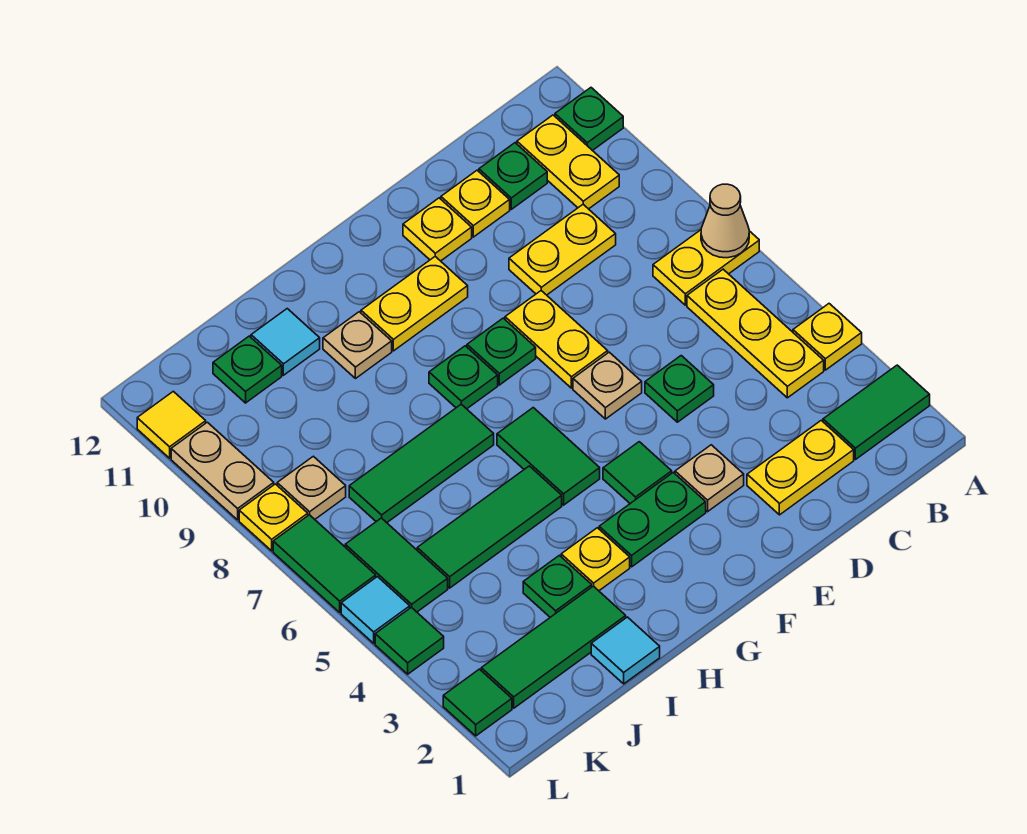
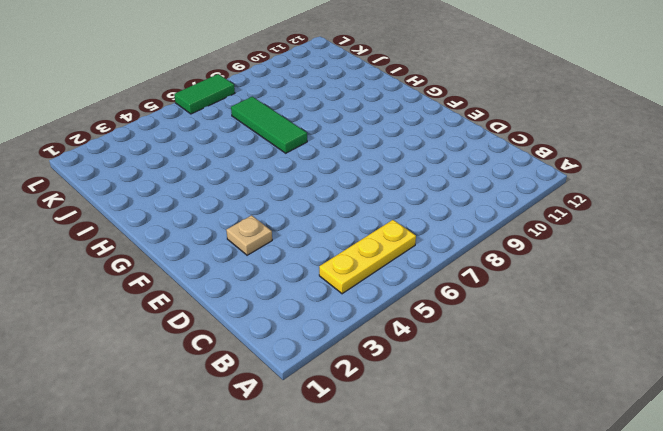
none -> green tile A2:B2 level 1
none -> yellow plate A4 level 1
none -> yellow plate A7:B7 level 1
none -> green plate A11 level 1

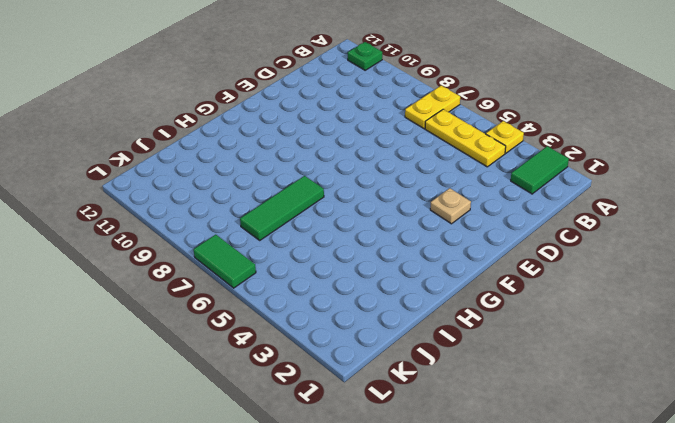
none -> yellow plate B10:B11 level 1
none -> yellow plate C2:D2 level 1
none -> yellow plate C9:D9 level 1
none -> green plate C11 level 1

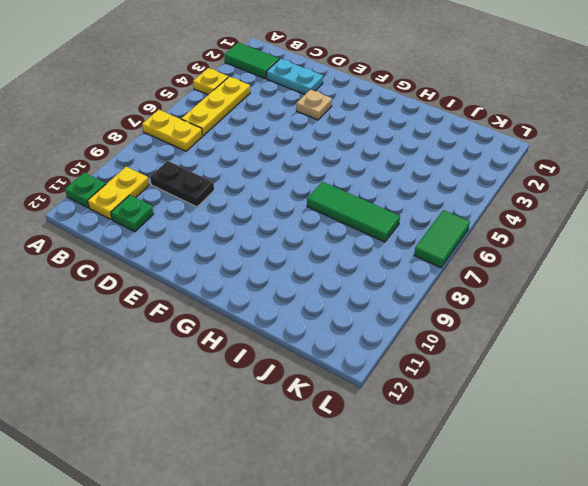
cyan plate C2:D2 level 1 -> yellow plate C2:D2 level 1
black plate C9:D9 level 1 -> yellow plate C9:D9 level 1
none -> green plate D5 level 1
none -> yellow plate D11 level 1
none -> tan plate E6 level 1
none -> yellow plate E7:E8 level 1

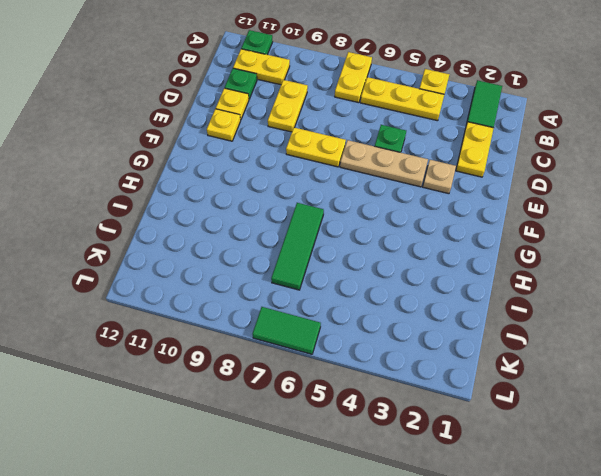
tan plate E4:E6 level 1 -> tan plate E6 level 1
none -> green plate F3:G3 level 1
none -> green tile F4 level 1
none -> green plate F8 level 1
none -> yellow plate F10:G10 level 1

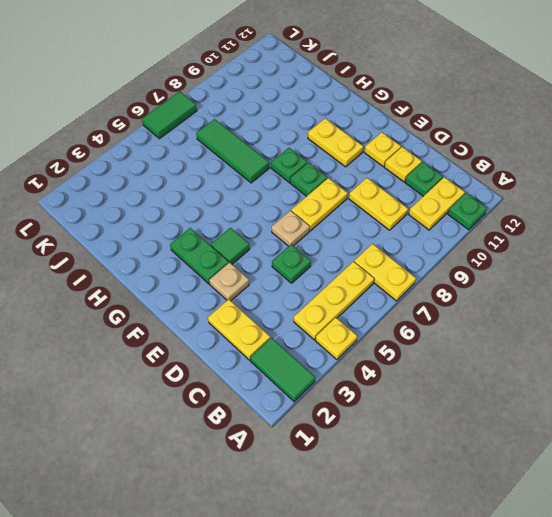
none -> green tile G5:G6 level 1
none -> yellow plate H3 level 1
none -> green tile H5:J5 level 1
none -> tan plate H10 level 1

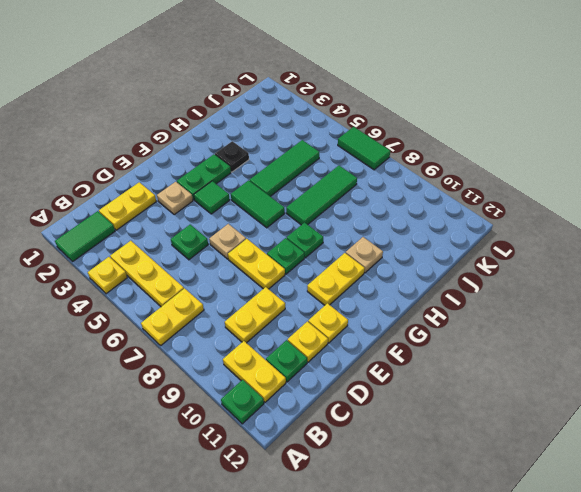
black plate H3 level 1 -> yellow plate H3 level 1
none -> cyan tile I1 level 1
none -> green tile I2:K2 level 1
none -> green plate I3 level 1
none -> cyan tile I11 level 1

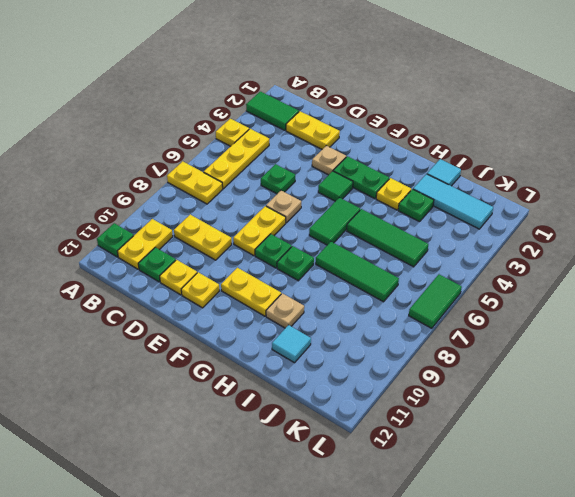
cyan tile I2:K2 level 1 -> green tile I2:K2 level 1
none -> green plate J11 level 1
none -> green tile K5:K6 level 1
none -> tan plate K8 level 1
none -> green tile L2 level 1

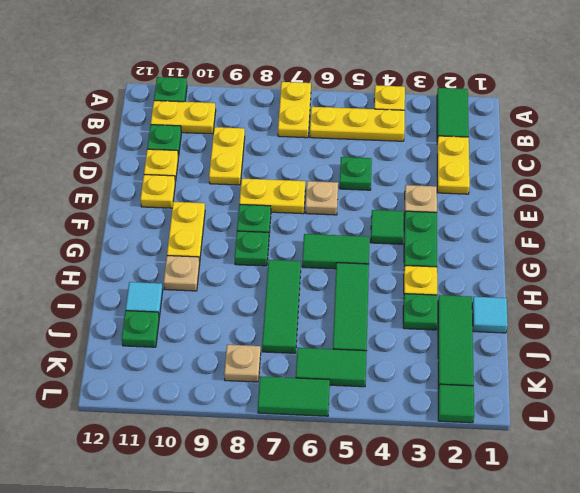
none -> green tile L4 level 1
none -> cyan tile L5 level 1
none -> yellow plate L8 level 1
none -> tan plate L9:L10 level 1

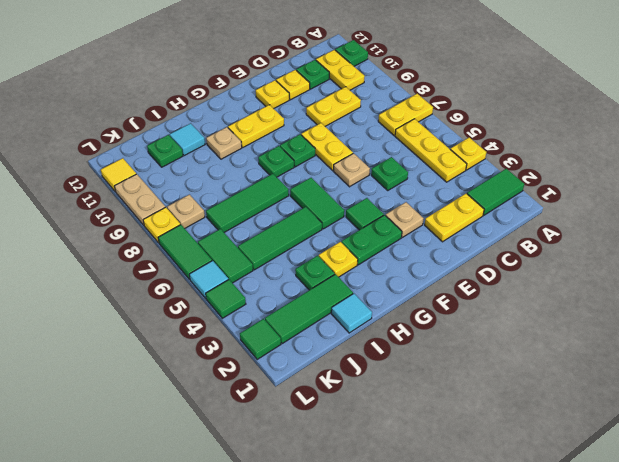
none -> tan cone A7 level 2

